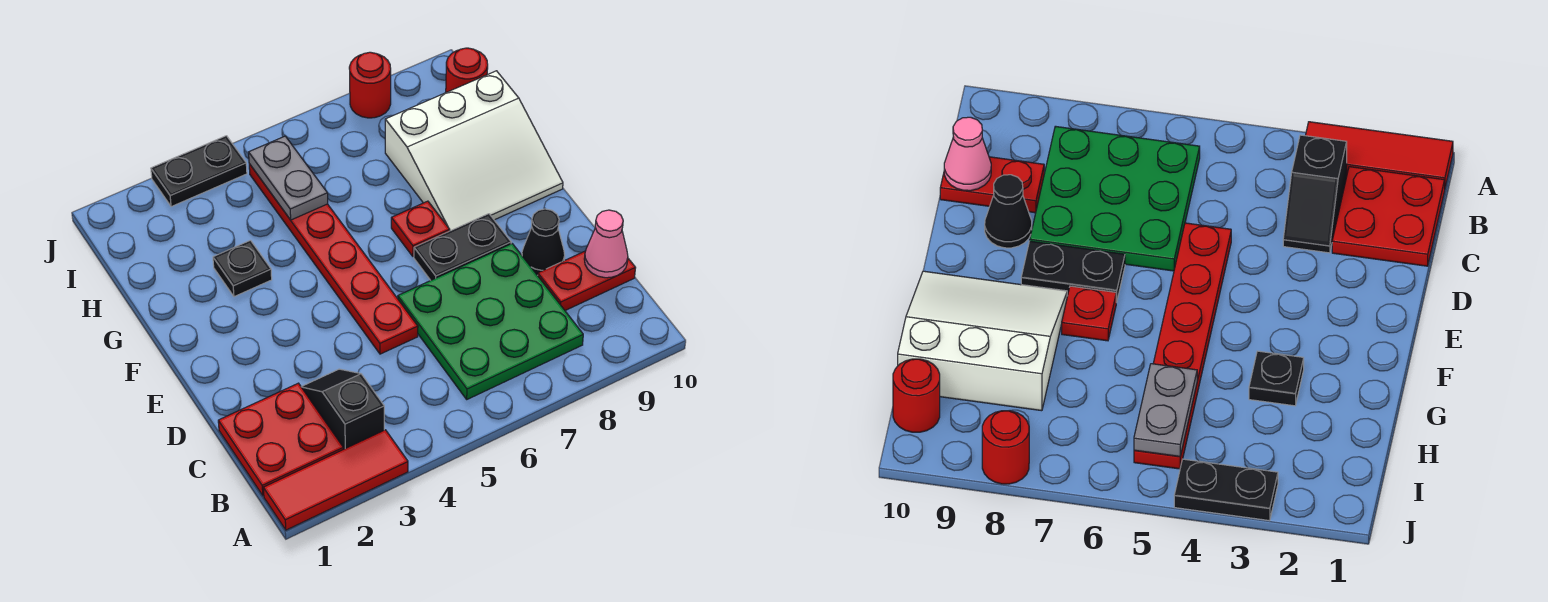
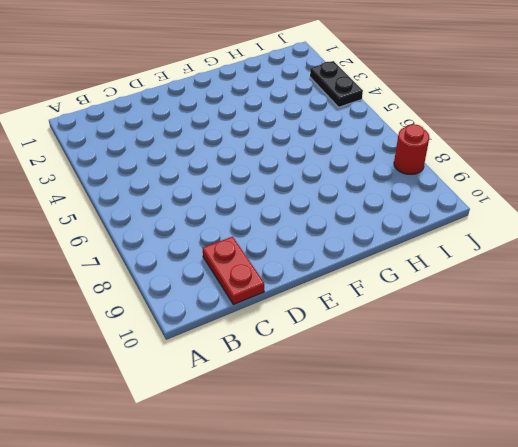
none -> red tile A1:A3 level 1
none -> red plate B1:C2 level 1
none -> black slope B3:C3 level 1 top B

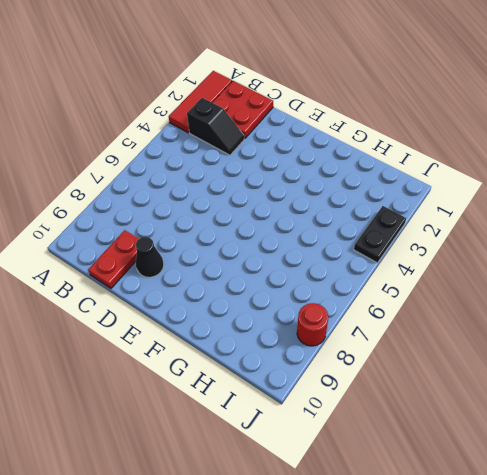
none -> green plate B6:D8 level 1
none -> red plate D5:I5 level 1
none -> black plate E7:E8 level 1

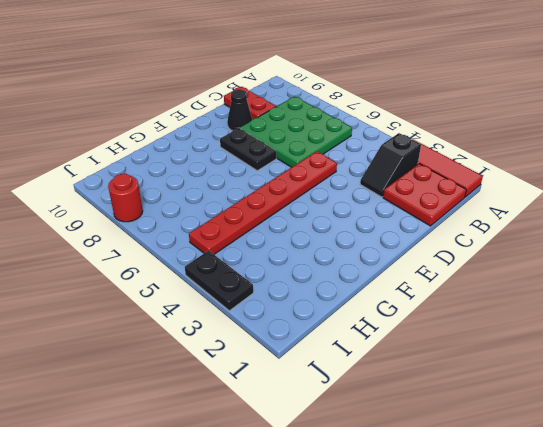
none -> red plate F7 level 1
none -> white slope F8:H10 level 1 top H
none -> black plate G3 level 1

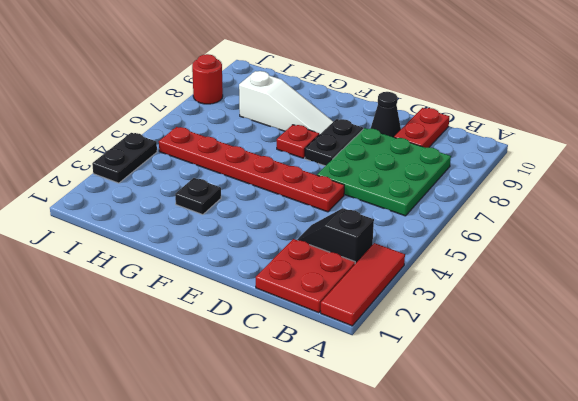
white slope F8:H8 level 1 top H -> white slope F8:H10 level 1 top H
none -> red round brick I10 level 1
none -> pink cone C10 level 2
none -> grey plate H5:I5 level 2

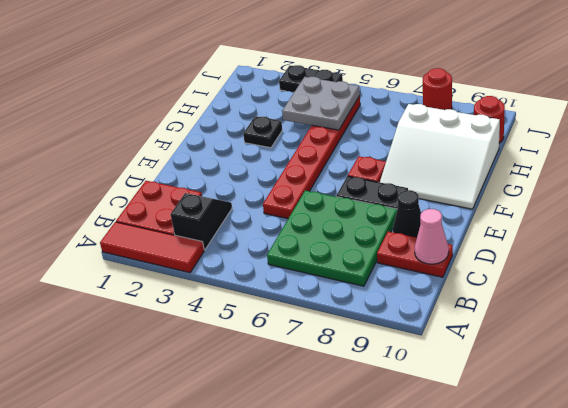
grey plate H4:I5 level 2 -> grey plate H5:I5 level 2

